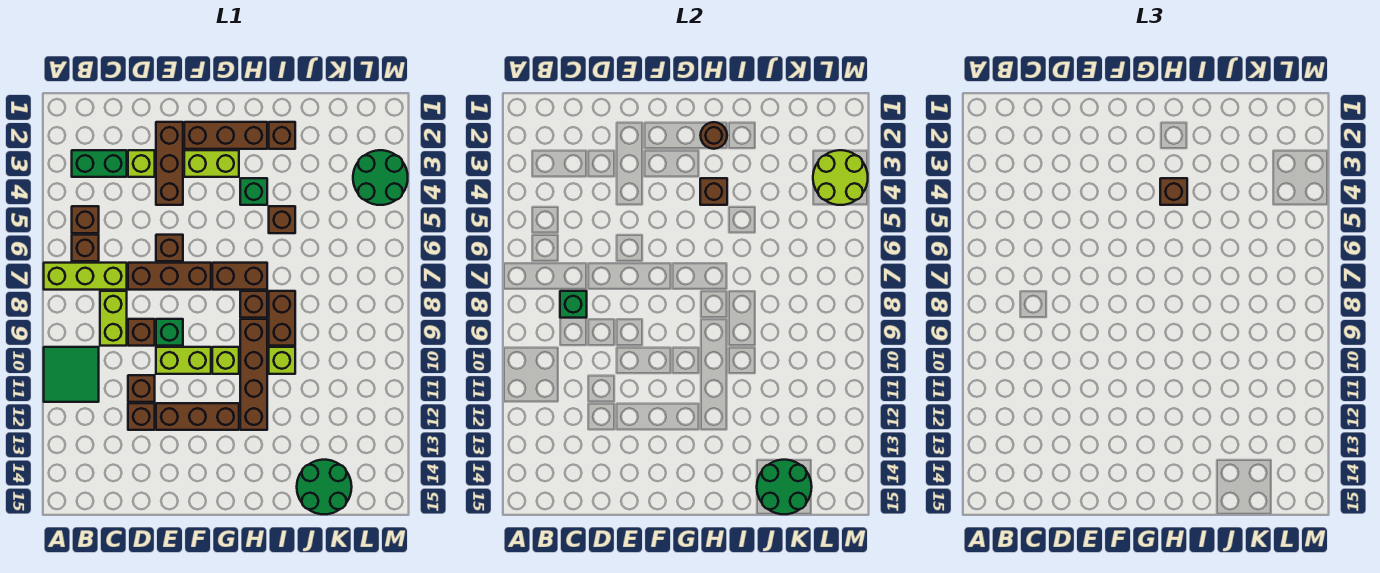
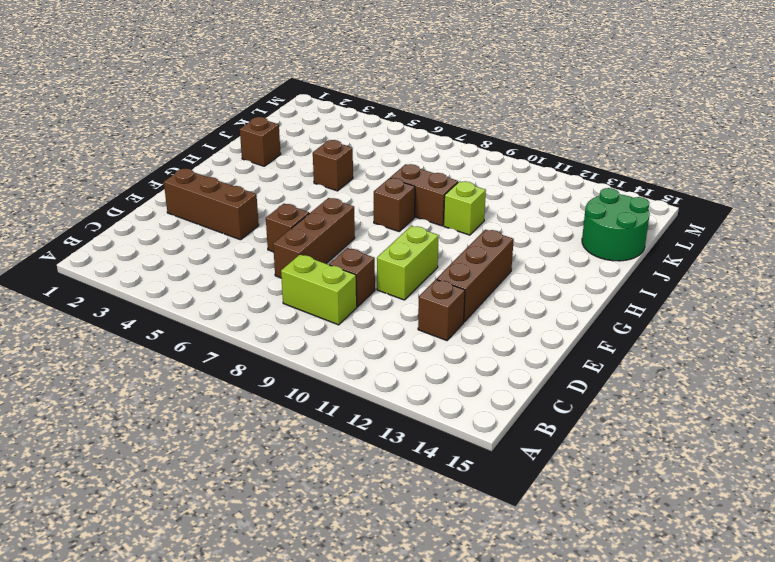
none -> lime brick A7:C7 level 1
none -> green tile A10:B11 level 1
none -> green brick B3:C3 level 1
none -> brown brick B5 level 1

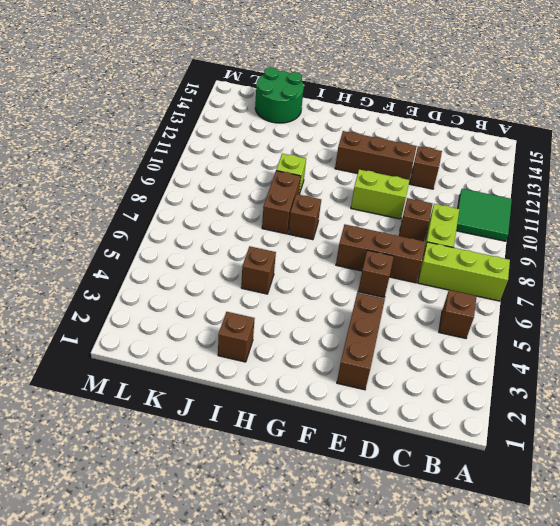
none -> green brick B3:C3 level 1
none -> brown brick B6 level 1
none -> lime brick D3 level 1
none -> brown brick D11 level 1

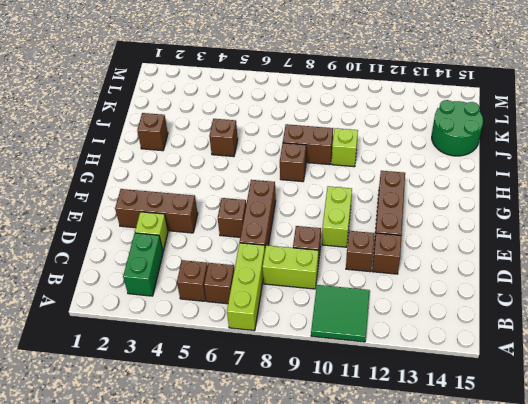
none -> green brick E9 level 1
none -> brown brick F2:H2 level 1
none -> lime brick F3:G3 level 1
none -> brown brick G7:H7 level 1

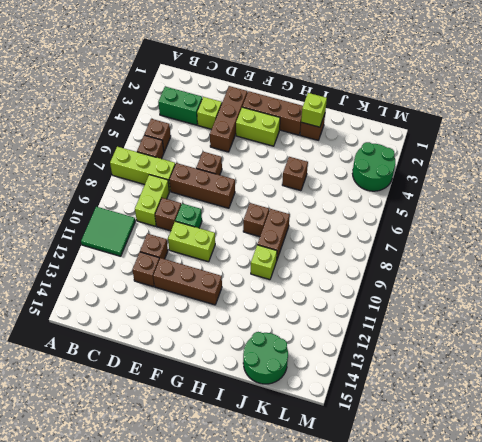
lime brick I2 level 2 -> lime brick G10 level 1
none -> brown brick G7:H7 level 1
none -> green brick H4 level 1
none -> brown brick H9:H12 level 1
none -> green brick C8 level 2

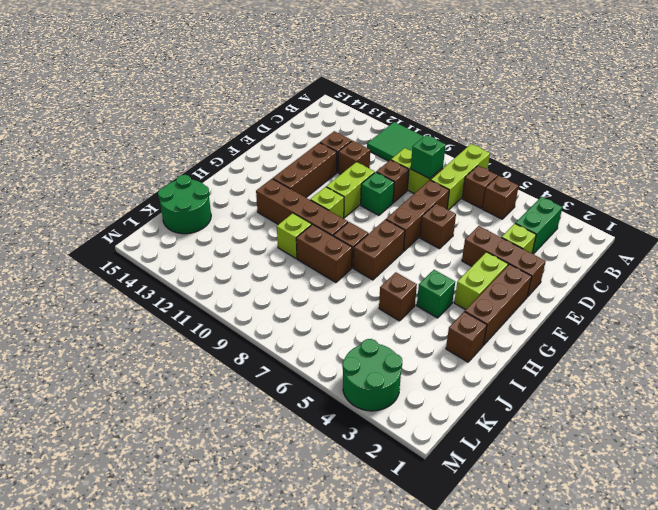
none -> brown round brick H2 level 2
none -> brown brick H4 level 2
none -> green round brick J14:K15 level 2
none -> lime round brick L3:M4 level 2

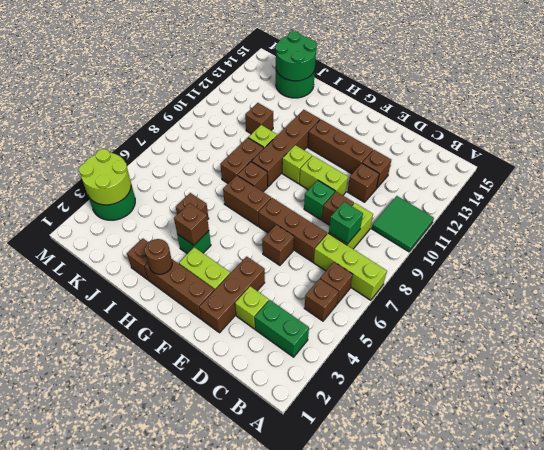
brown brick J11 level 1 -> brown brick H4 level 3

